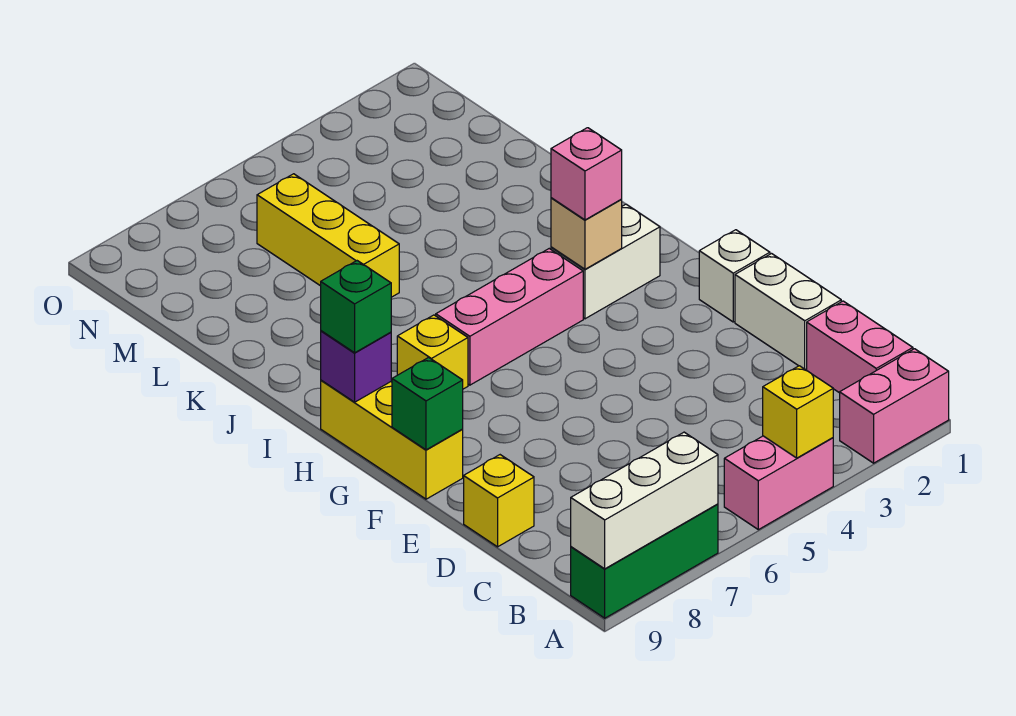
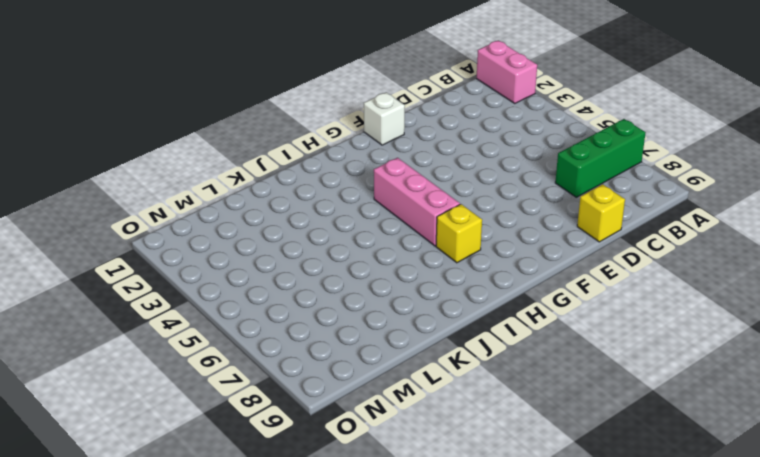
green brick A7:C7 level 1 -> green brick A7:A9 level 1
none -> pink brick A4:A5 level 1
none -> pink brick B1:C1 level 1
none -> white brick D1:E1 level 1

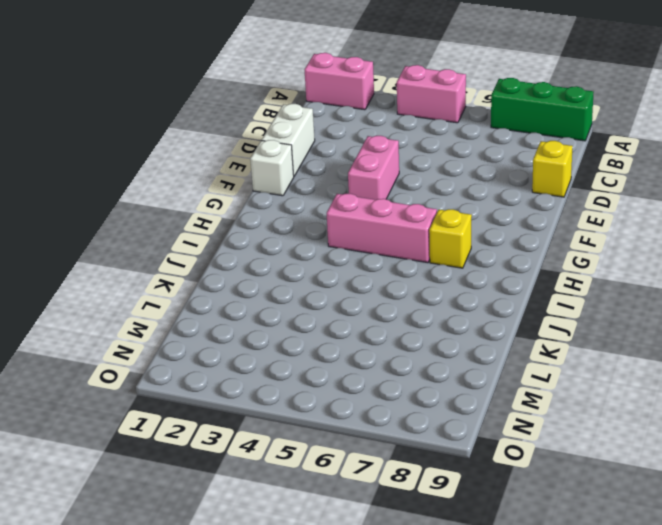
pink brick E4:F4 level 1 -> pink brick B1:C1 level 1
none -> yellow brick F9:H9 level 1
none -> white brick H2:H3 level 1
none -> yellow brick K6:M6 level 1

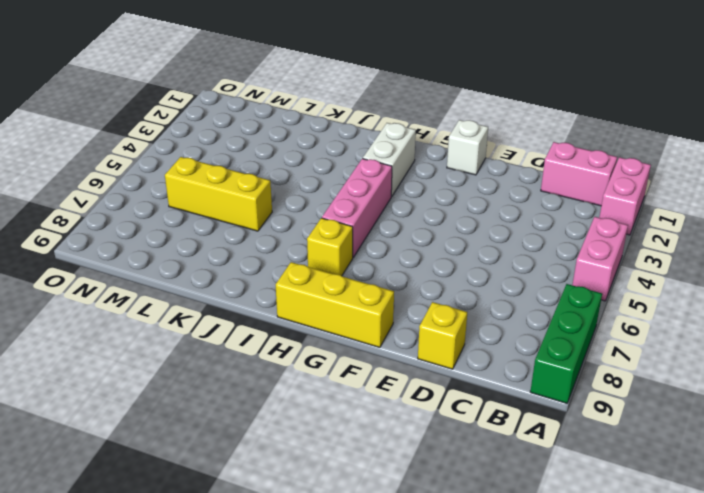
none -> white brick D1:E1 level 1
none -> yellow brick A4 level 2
none -> white brick A7:A9 level 2

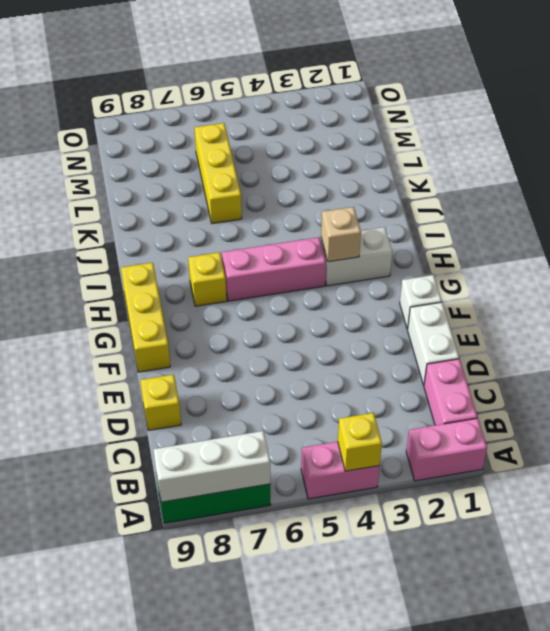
none -> green brick F9 level 2
none -> purple brick H9 level 2
none -> pink brick H3 level 3

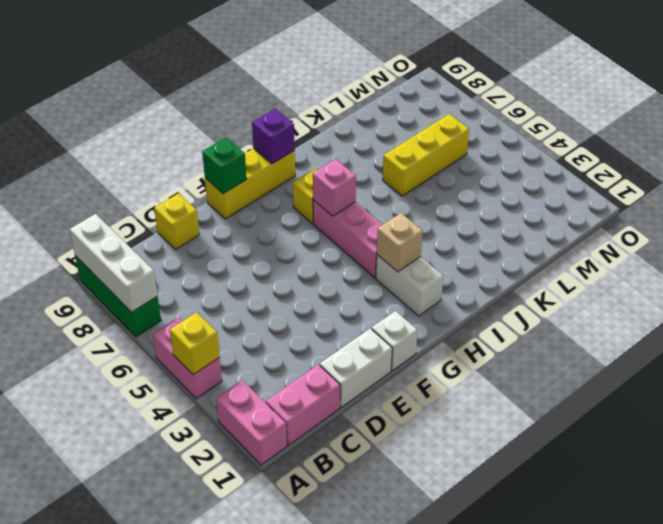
pink brick H6 level 2 -> pink brick H3 level 3
none -> green brick H9 level 3

